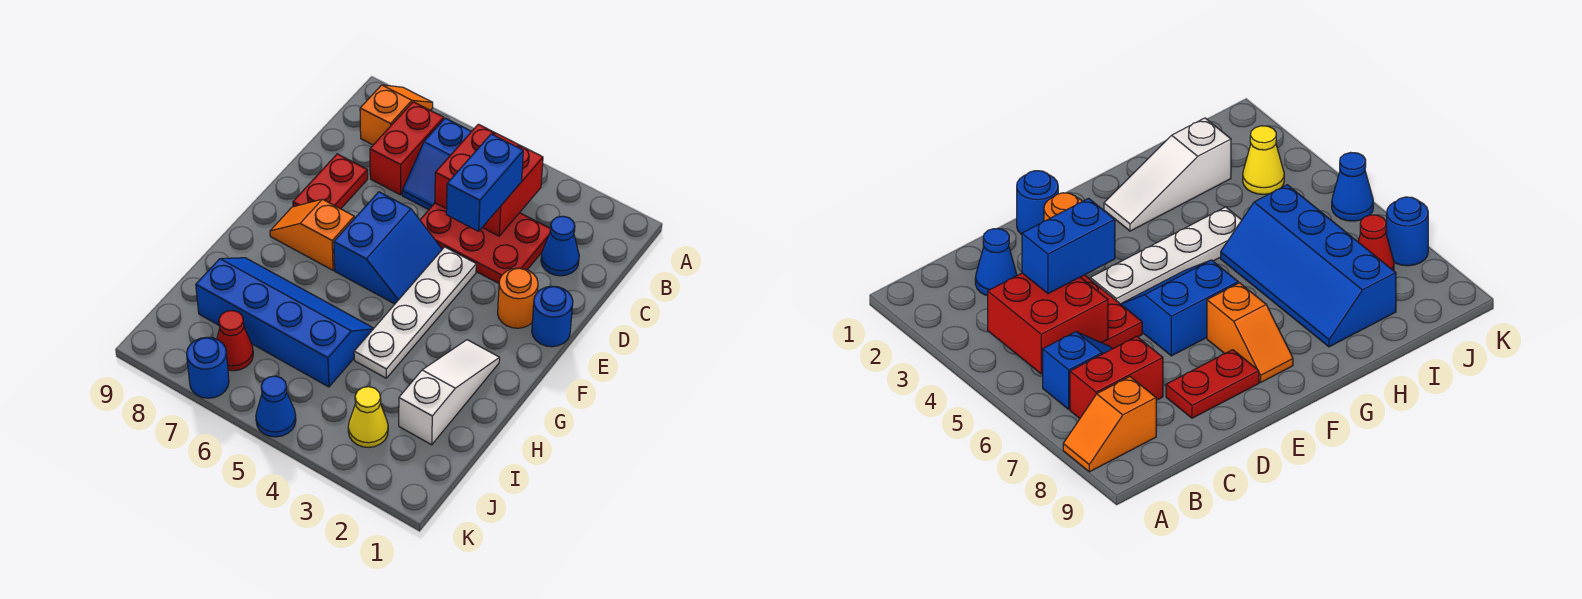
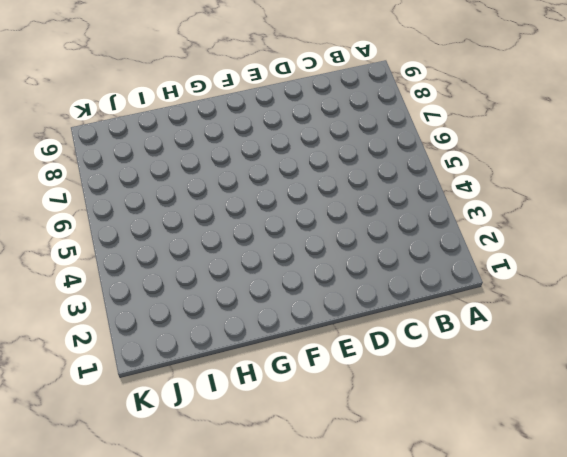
none -> orange slope A8:B8 level 1 top B
none -> blue slope B6:C6 level 1 top B
none -> red brick B7:C7 level 1

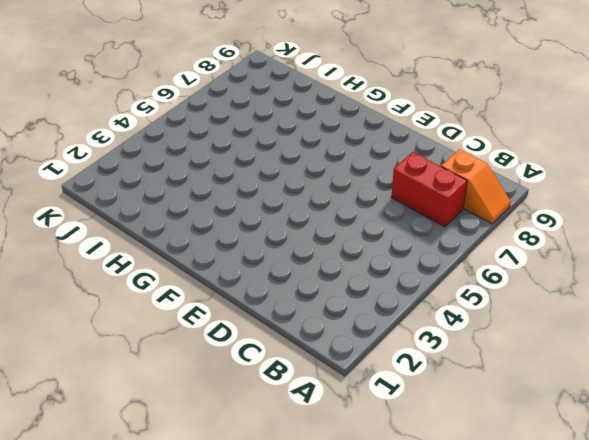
none -> blue slope B6:C6 level 1 top B
none -> blue cone C2 level 1
none -> red plate C3:D5 level 1

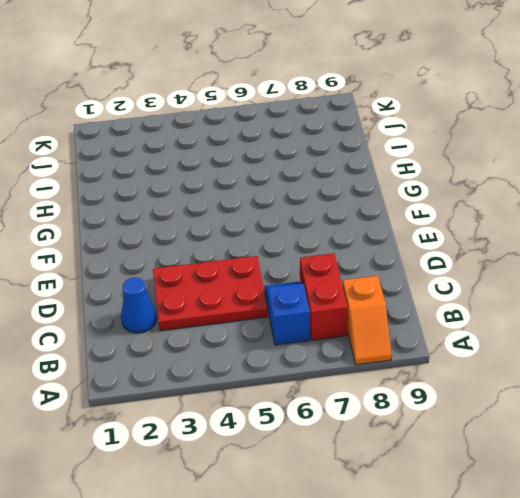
none -> red plate D8:E8 level 1
none -> blue round brick E1 level 1
none -> orange round brick E2 level 1

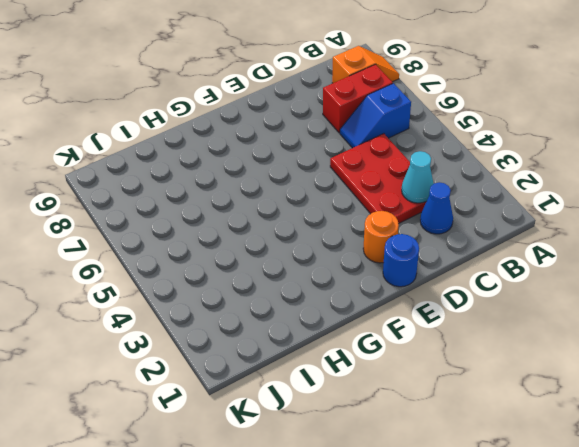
cyan cone C3 level 2 -> none
none -> red plate D8:E8 level 1
none -> white plate E4:H4 level 1
none -> blue slope E5:F6 level 1 top 6

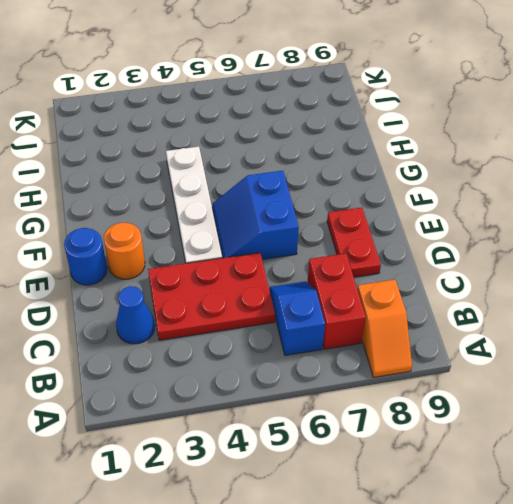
none -> orange slope F7:F8 level 1 top 7
none -> white slope G2:I2 level 1 top I
none -> blue slope H5:I8 level 1 top I

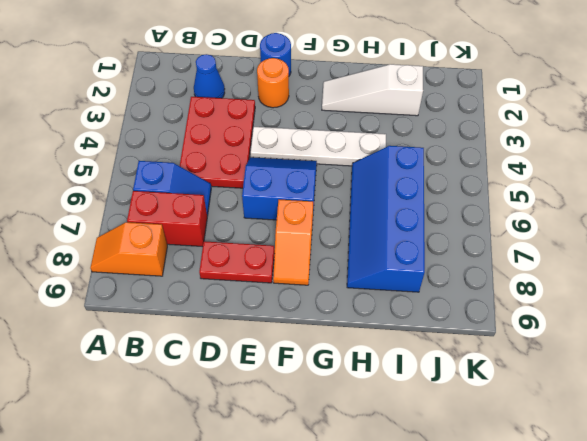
none -> yellow cone J3 level 1
none -> red cone J7 level 1
none -> blue cone K5 level 1

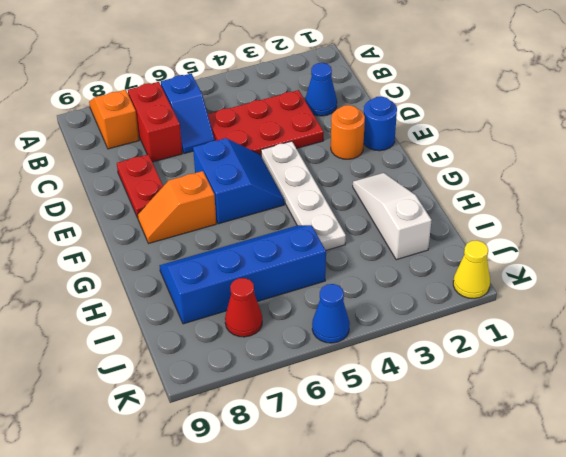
yellow cone K1 level 1 -> yellow cone J3 level 1
none -> blue round brick K7 level 1
none -> red brick B4:C5 level 2
none -> blue brick C4:D4 level 3

